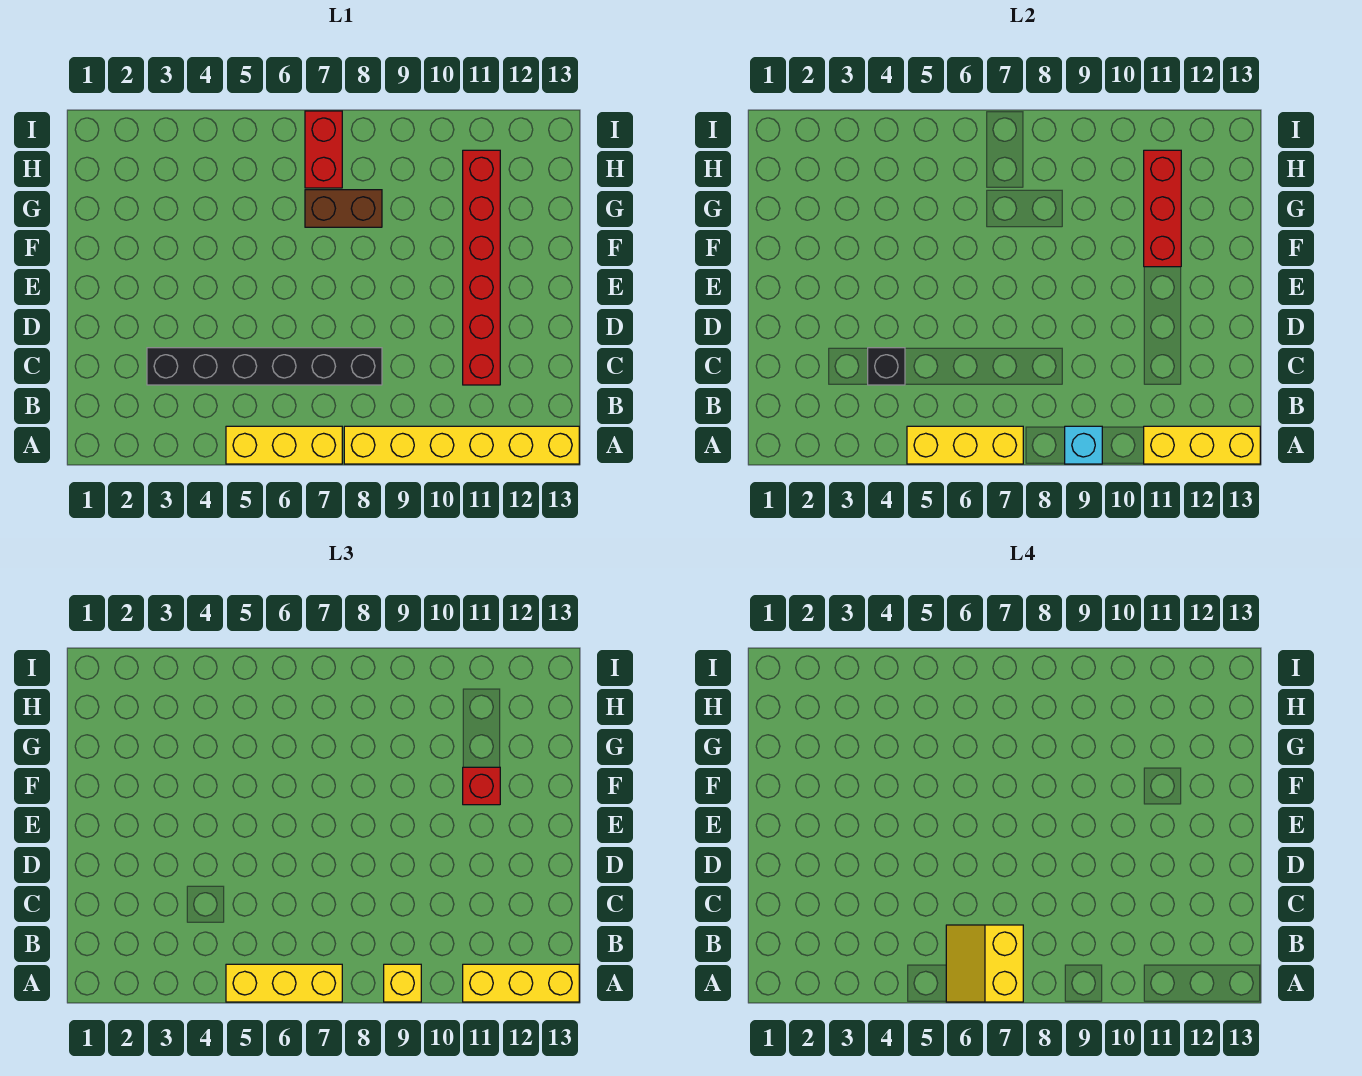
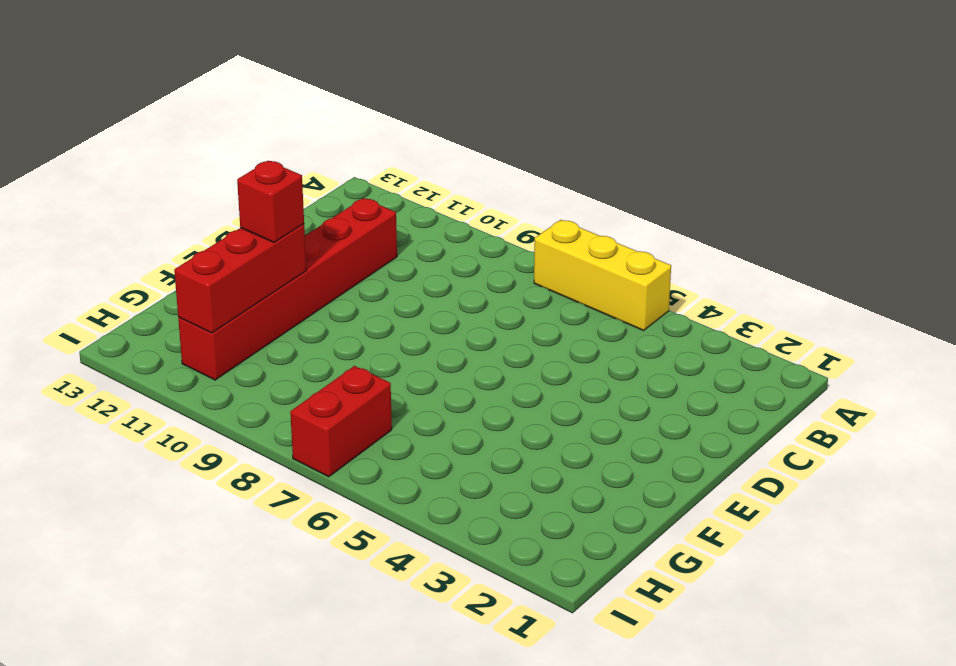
none -> yellow brick A8:A13 level 1
none -> black brick C3:C8 level 1
none -> brown brick G7:G8 level 1

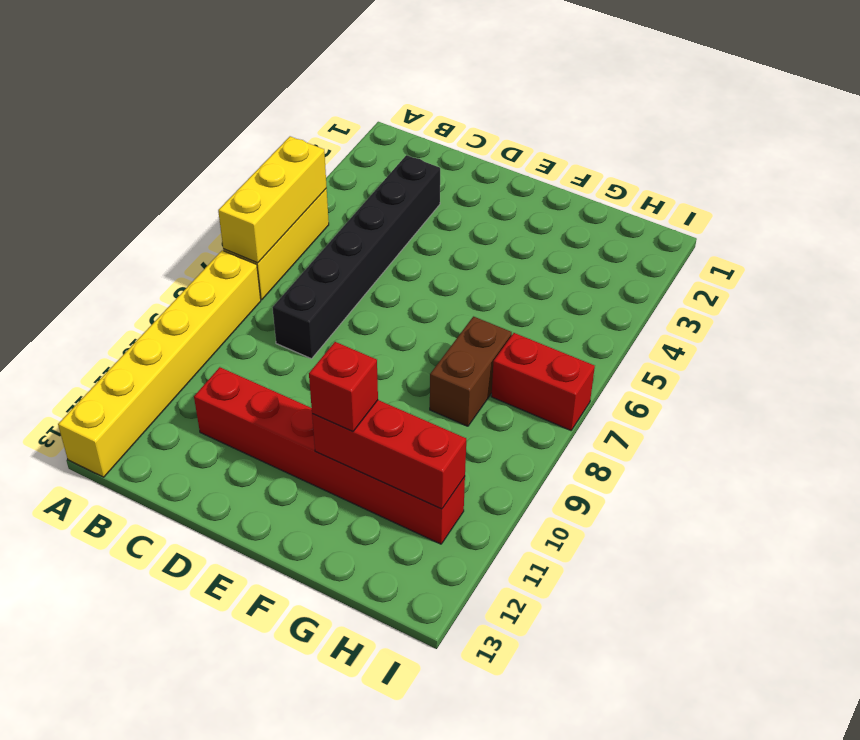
none -> cyan brick A9 level 2
none -> yellow brick A11:A13 level 2
none -> black brick C4 level 2

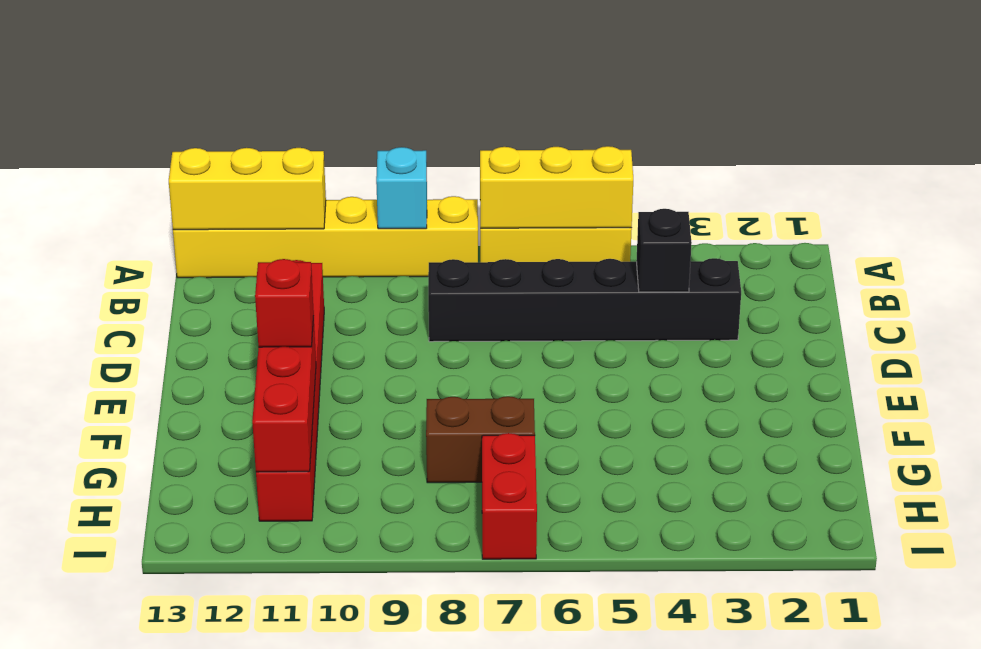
none -> yellow brick A5:A7 level 3
none -> yellow brick A9 level 3
none -> yellow brick A11:A13 level 3

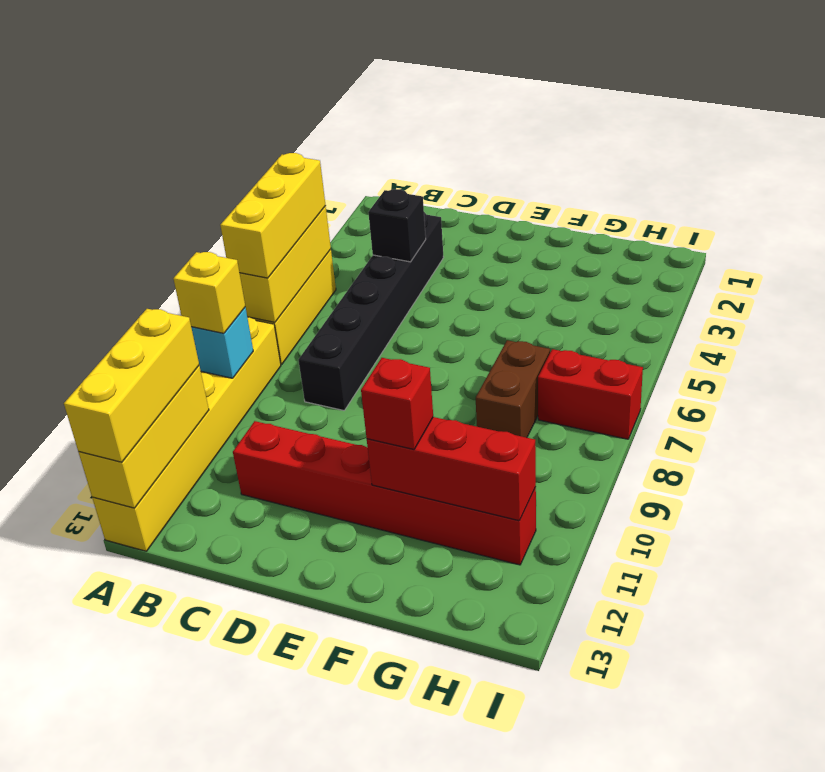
none -> yellow slope A6:B7 level 4 top 7

